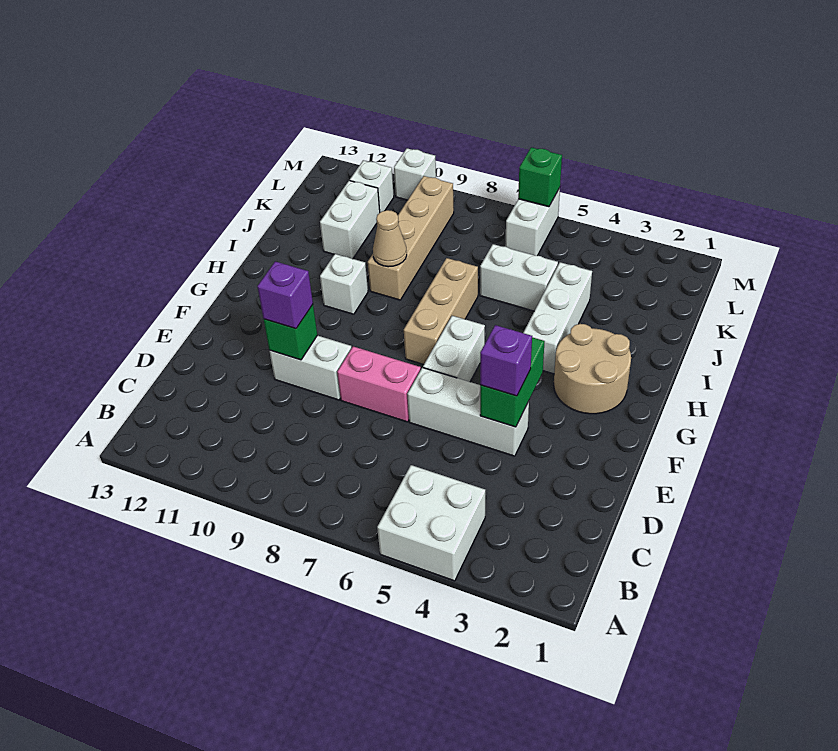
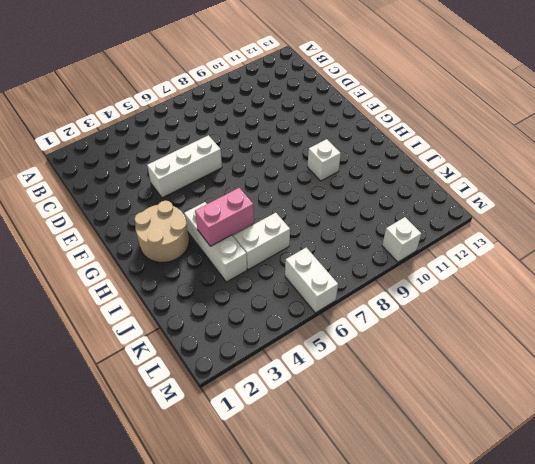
pink brick I4:I5 level 2 -> pink brick E7:E8 level 1
none -> white brick A4:B5 level 1
none -> white brick E9:E10 level 1
none -> white brick F6:G6 level 1

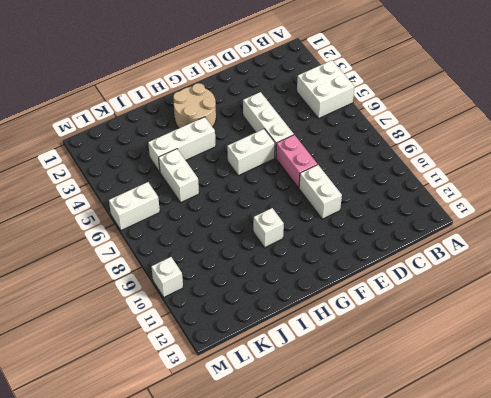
none -> tan brick G7:I7 level 1
none -> tan brick I9:L9 level 1
none -> white brick J11:K11 level 1

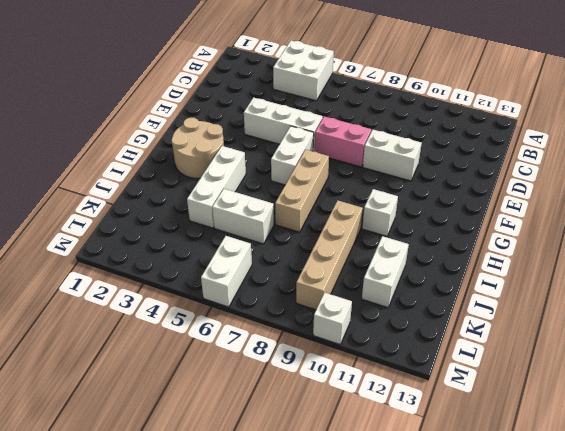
none -> white brick L11 level 1
none -> green brick E4:F4 level 2
none -> green brick E10 level 2

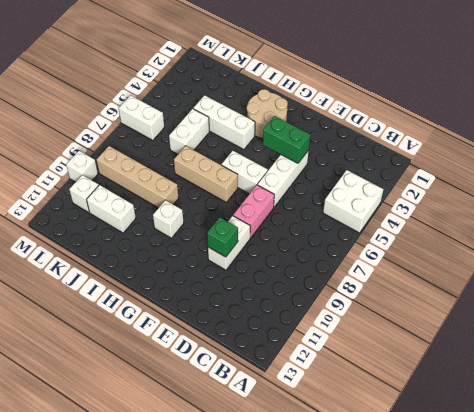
none -> tan cone I9 level 2
none -> green brick M6 level 2
none -> purple brick E4 level 3

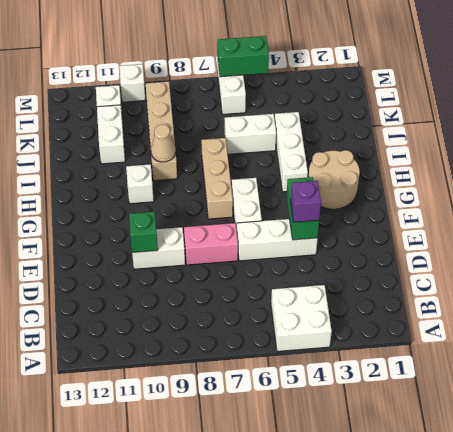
green brick M5:M6 level 2 -> green brick M6 level 2
none -> purple brick E10 level 3

